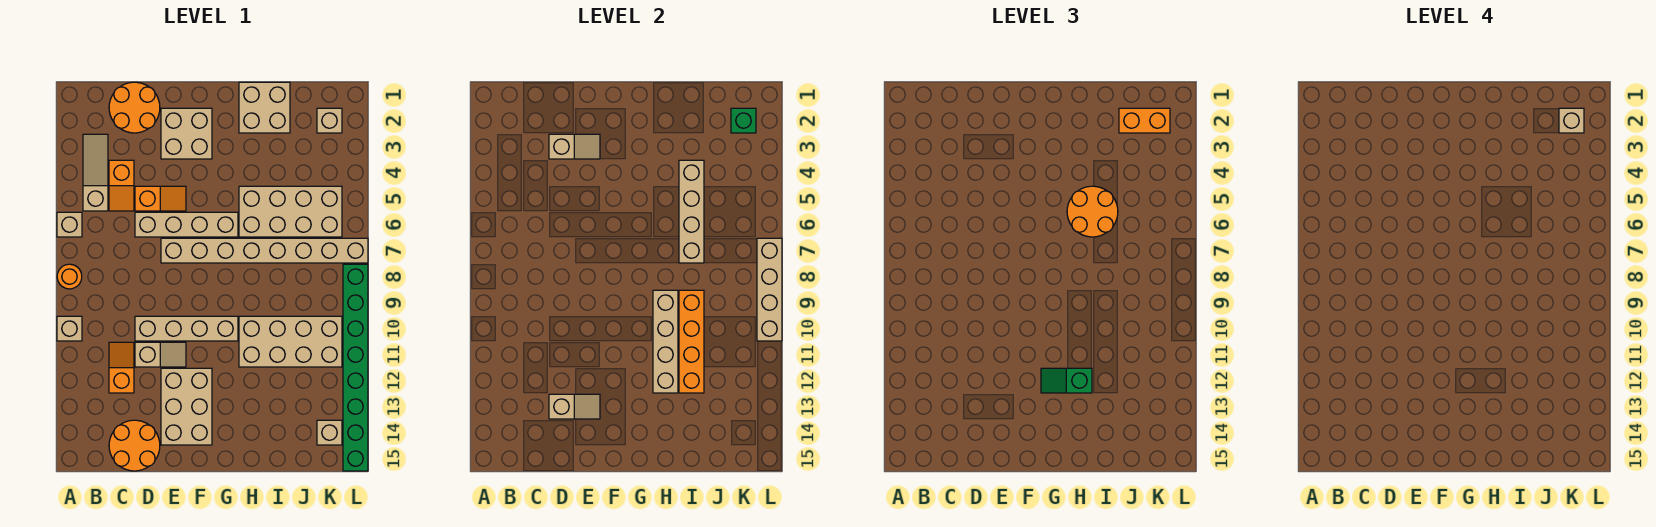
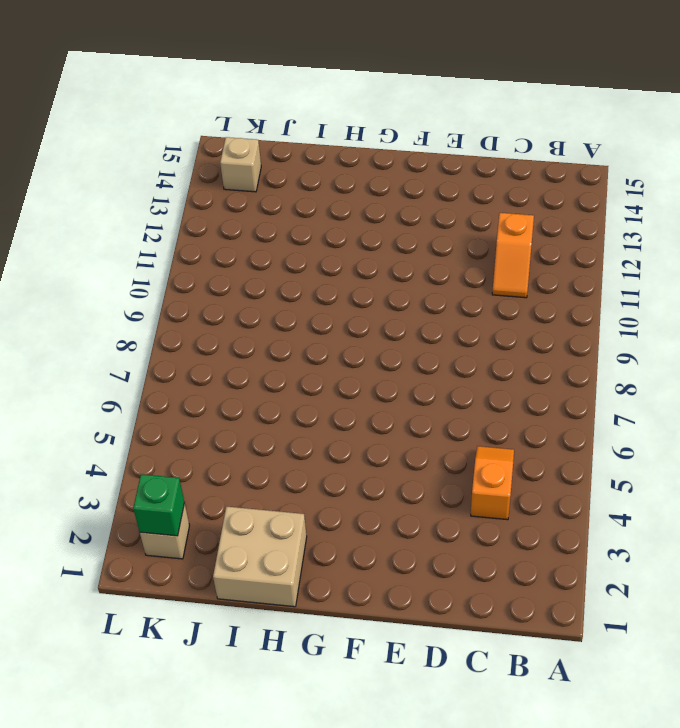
none -> tan brick A6 level 1
none -> orange round brick A8 level 1
none -> tan brick A10 level 1
none -> tan slope B3:B5 level 1 top 5

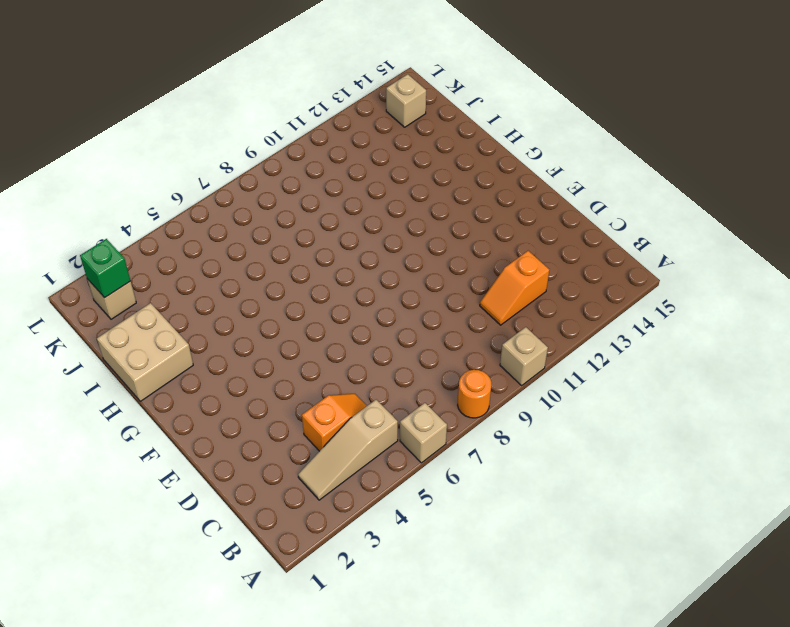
none -> orange round brick C1:D2 level 1
none -> orange round brick C14:D15 level 1
none -> orange slope D5:E5 level 1 top D
none -> tan brick D6:G6 level 1

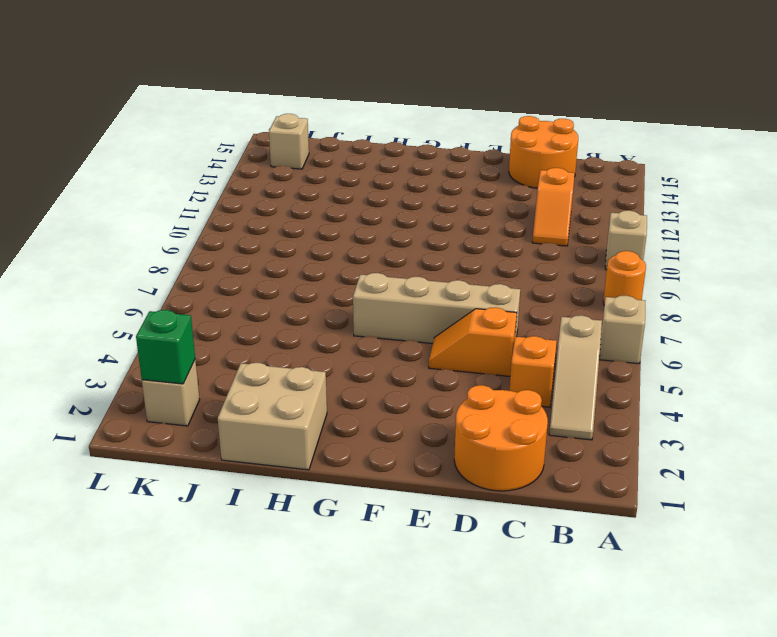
none -> tan brick D10:G10 level 1
none -> tan slope D11:E11 level 1 top D
none -> tan brick E2:F3 level 1
none -> tan brick E7:L7 level 1

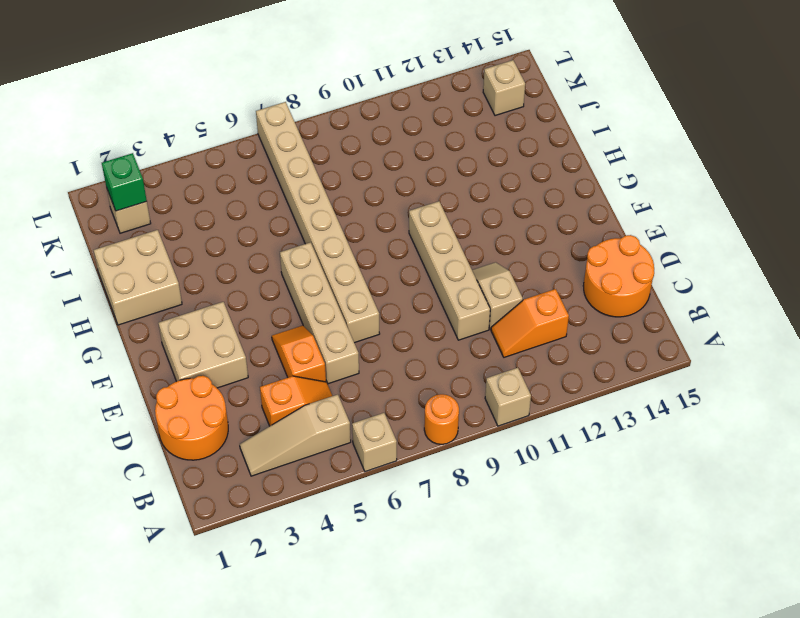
none -> tan brick E12:F14 level 1
none -> tan brick H5:K6 level 1
none -> tan brick H10:K11 level 1
none -> green brick L8:L15 level 1

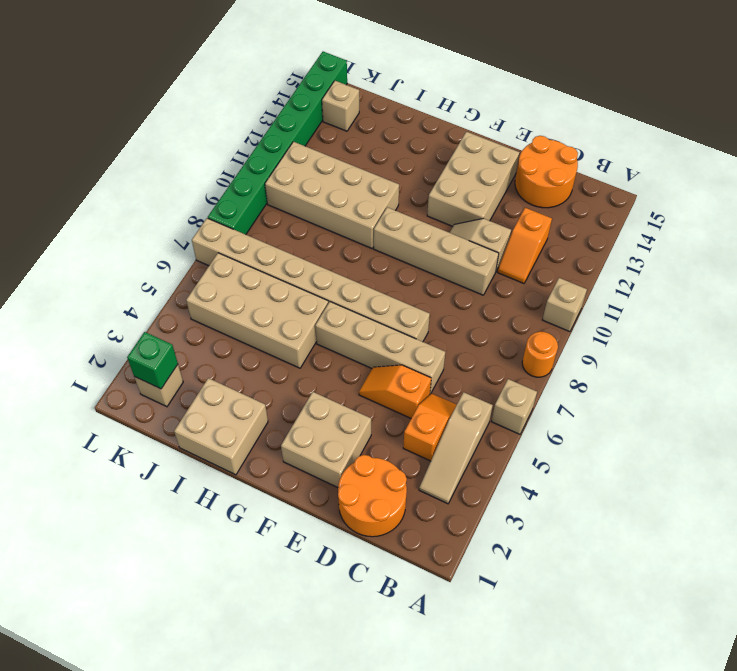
none -> tan slope D3:E3 level 2 top D
none -> tan slope D13:E13 level 2 top D
none -> tan brick H9:H12 level 2
none -> tan brick I4:I7 level 2

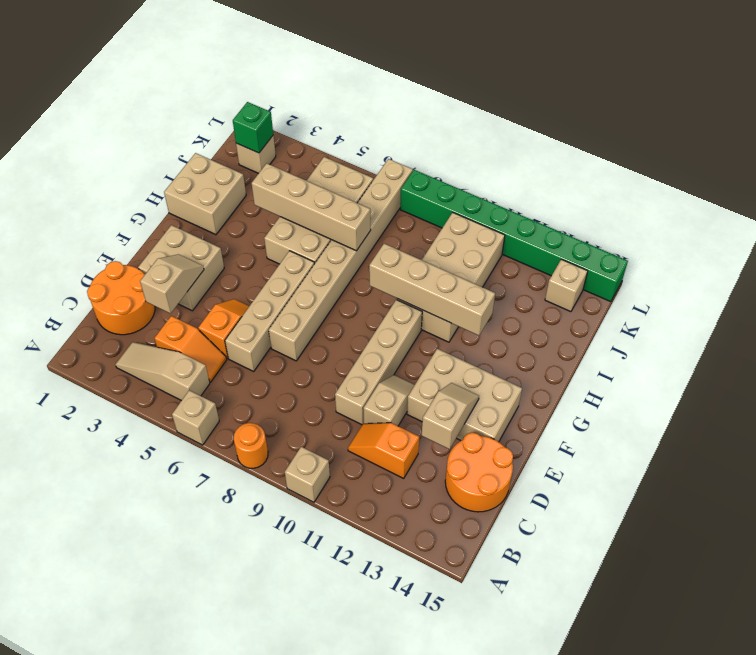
none -> orange brick I9:I12 level 2
none -> tan brick L7:L10 level 2
none -> green slope G12:H12 level 3 top H
none -> orange round brick H5:I6 level 3

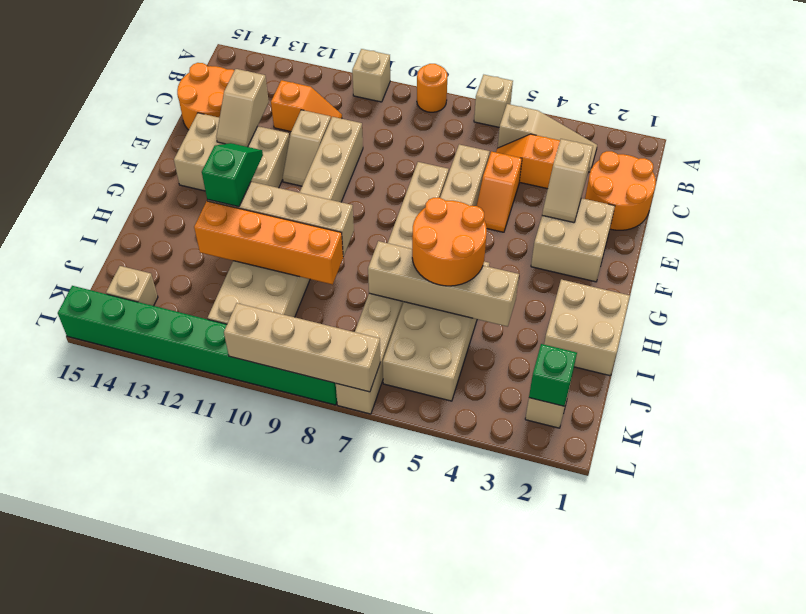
none -> orange brick J2:K2 level 3
none -> tan brick K2 level 4

